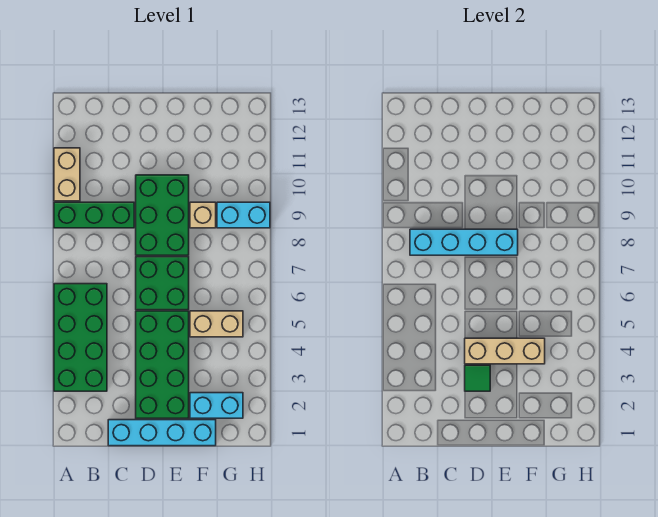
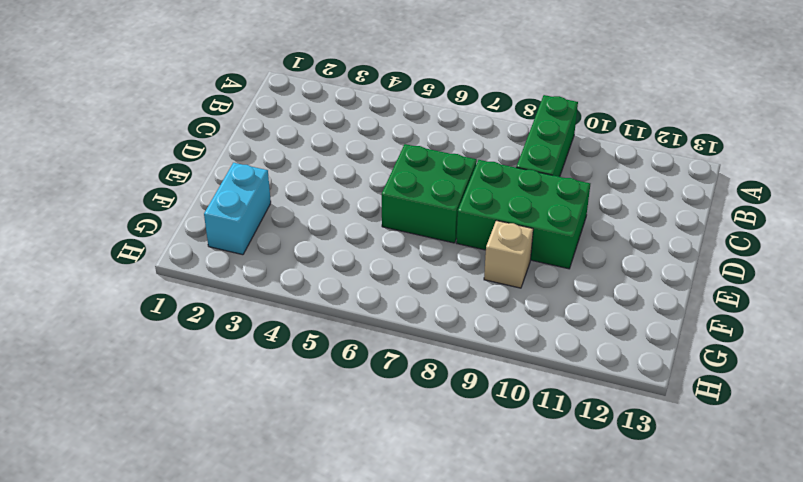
none -> green brick A3:B6 level 1
none -> tan brick A10:A11 level 1
none -> cyan brick C1:F1 level 1

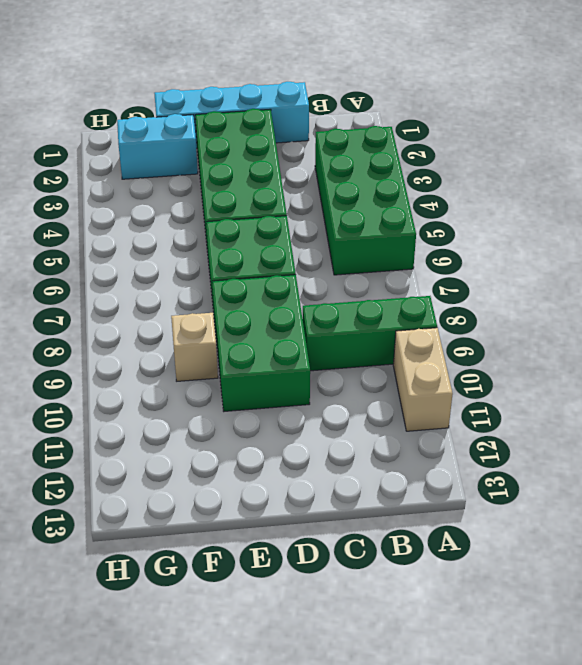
none -> tan brick F5:G5 level 1
none -> cyan brick G9:H9 level 1
none -> cyan brick B8:E8 level 2

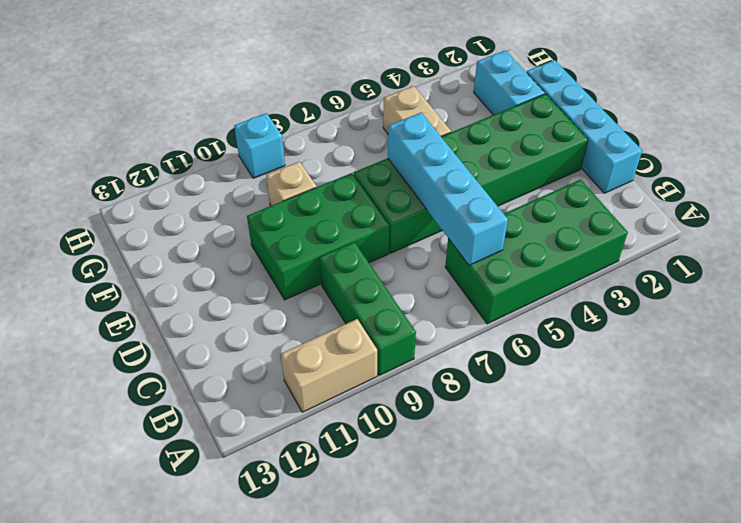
cyan brick B6:E6 level 2 -> cyan brick B8:E8 level 2
cyan brick H9 level 1 -> cyan brick G9:H9 level 1
none -> green tile D3 level 2
none -> tan brick D4:F4 level 2

